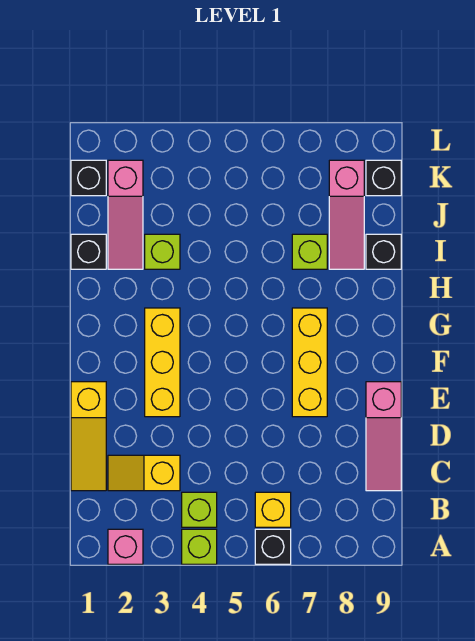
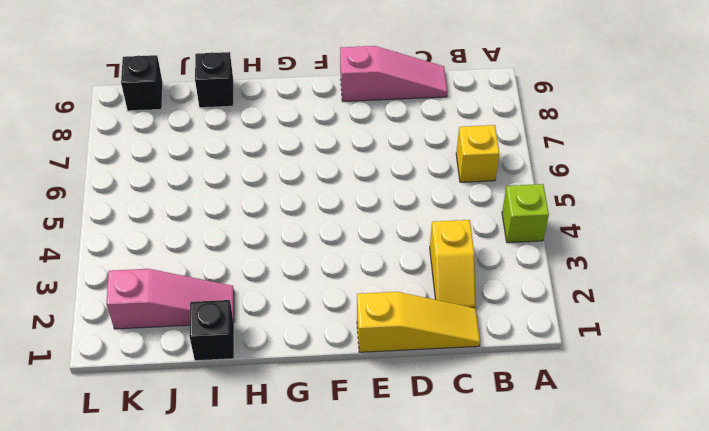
none -> pink brick A2 level 1
none -> black brick A6 level 1
none -> lime brick B4 level 1

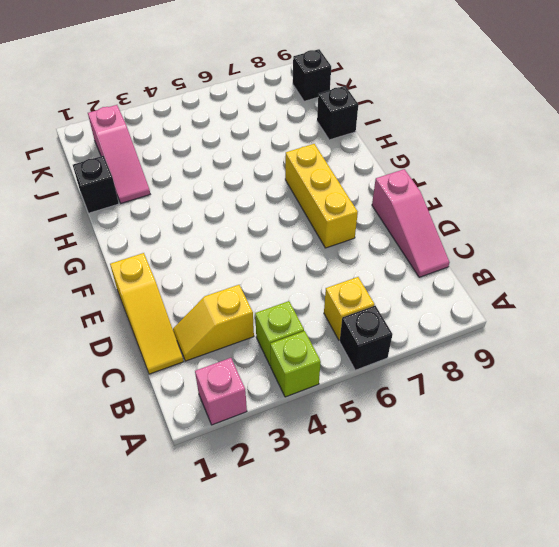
none -> yellow brick E3:G3 level 1
none -> lime brick I3 level 1
none -> lime brick I7 level 1

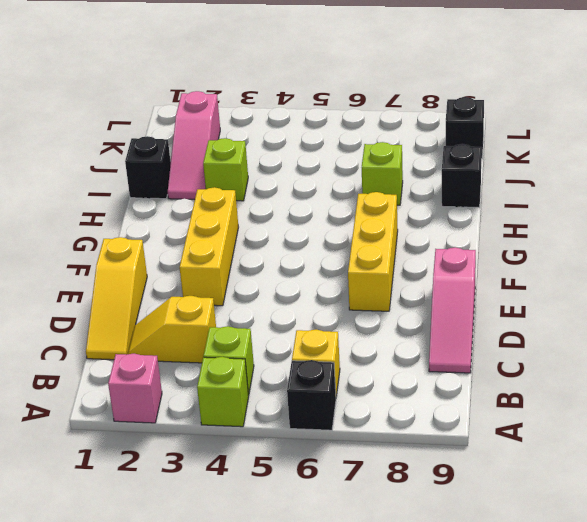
none -> pink slope I8:K8 level 1 top K
none -> black brick K1 level 1

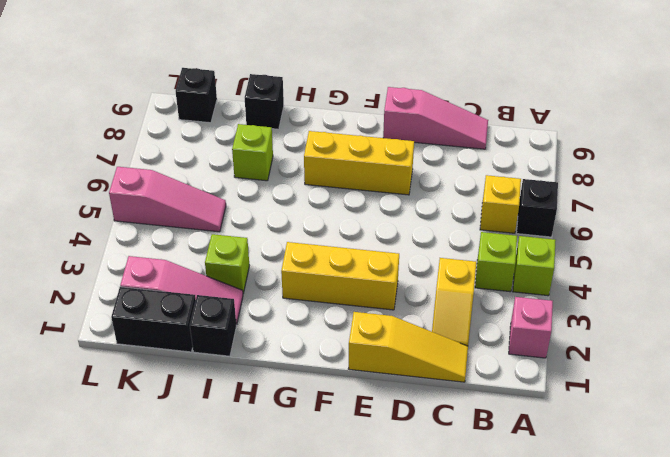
black brick J1:K1 level 1 -> black brick K1 level 1
pink slope J5:L5 level 1 top L -> pink slope I8:K8 level 1 top K

